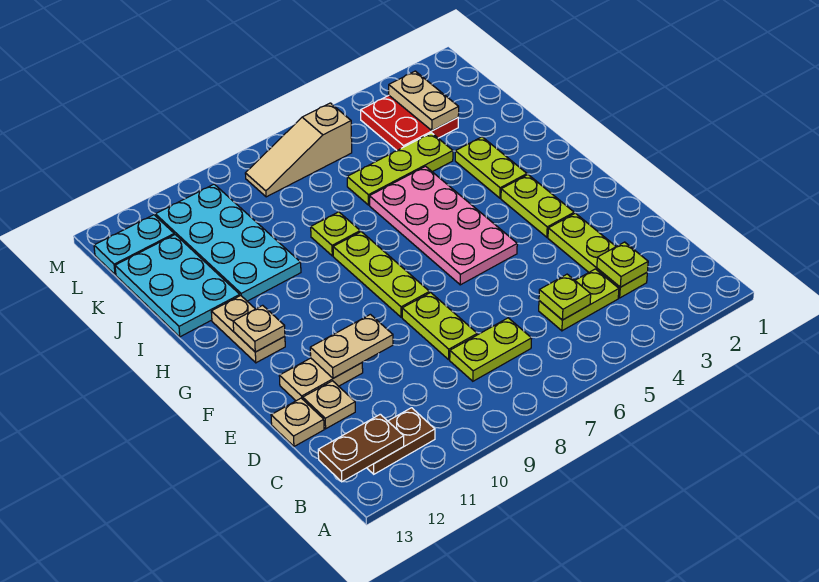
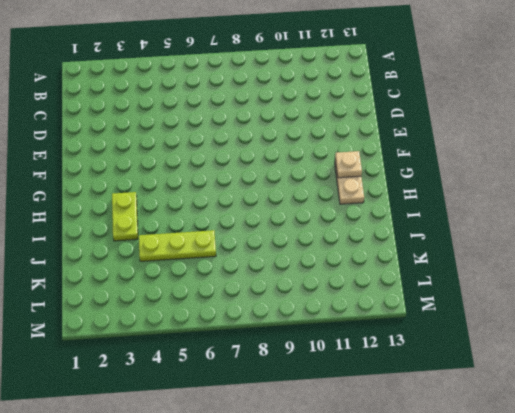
none -> brown plate B11:B12 level 1
none -> lime plate C3:E3 level 1
none -> lime plate C4:C5 level 1

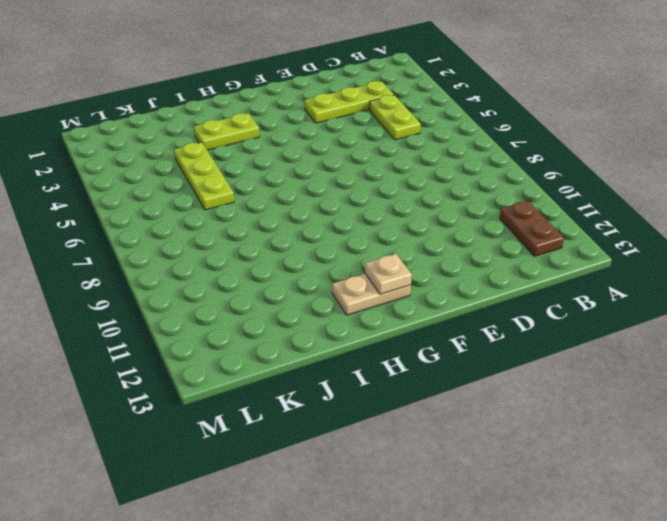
none -> lime plate C7:C8 level 1
none -> lime plate D8:E8 level 1
none -> tan plate D12 level 1

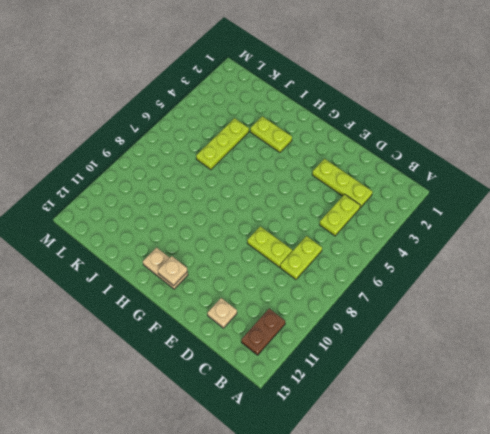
none -> tan plate D13 level 1
none -> tan plate E11:E12 level 1
none -> lime plate F3:G3 level 1

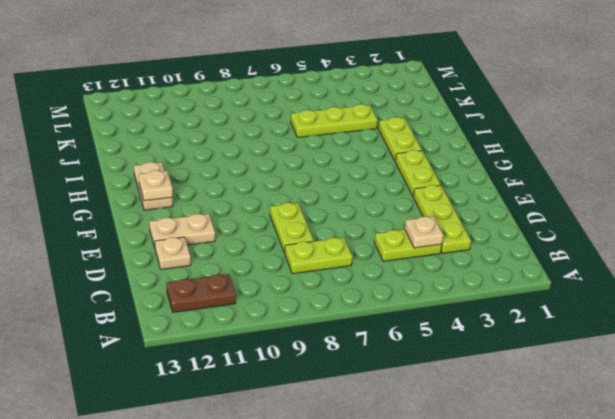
tan plate C4 level 2 -> tan plate D13 level 1
none -> pink plate F5:I6 level 1
none -> lime plate F8:H8 level 1
none -> lime plate I8 level 1

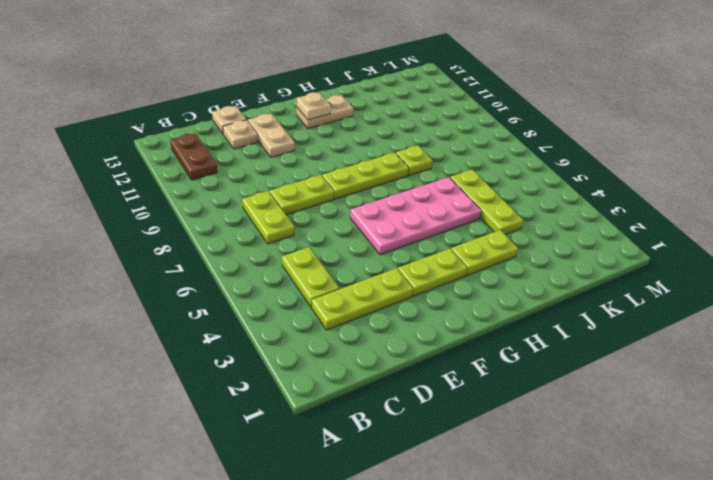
none -> cyan plate I10:L11 level 1
none -> cyan plate I12:K13 level 1
none -> red plate K3:L4 level 1

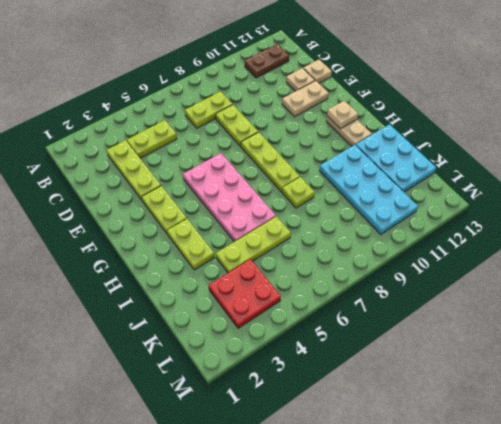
none -> tan slope L6:L8 level 1 top 6
none -> cyan plate L12:L13 level 1
none -> brown plate B12:B13 level 2

